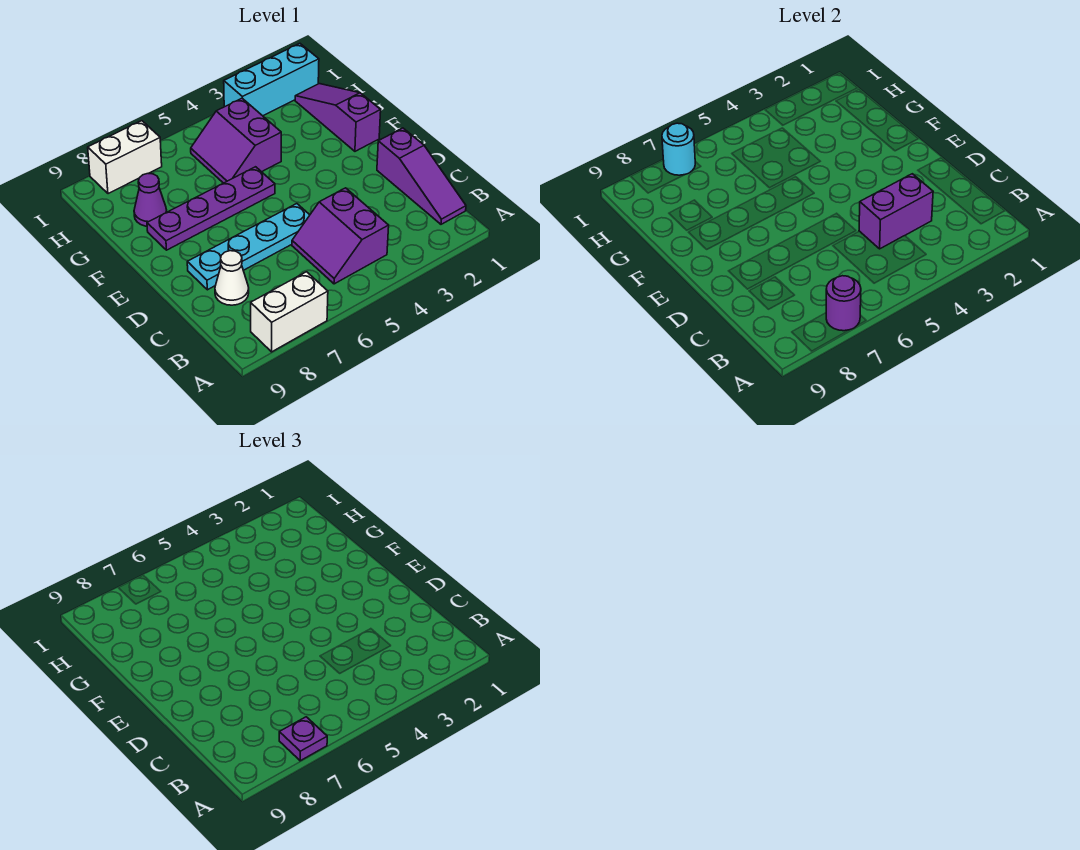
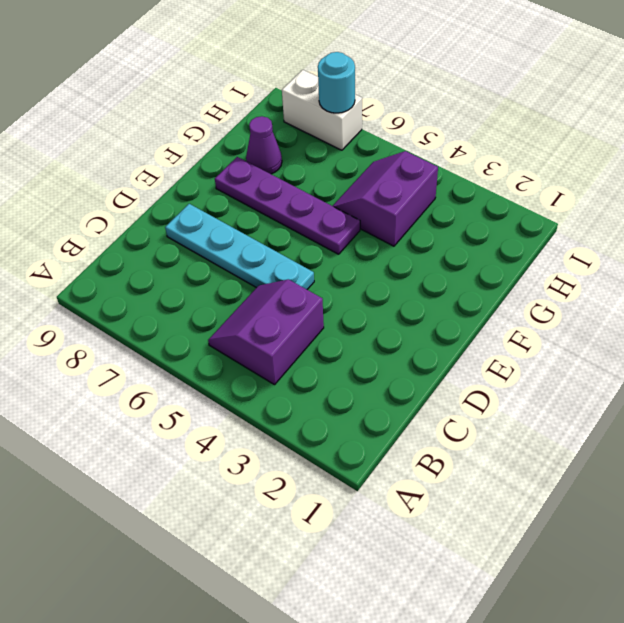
none -> white brick A7:A8 level 1
none -> purple slope B1:D1 level 1 top D
none -> white cone C8 level 1

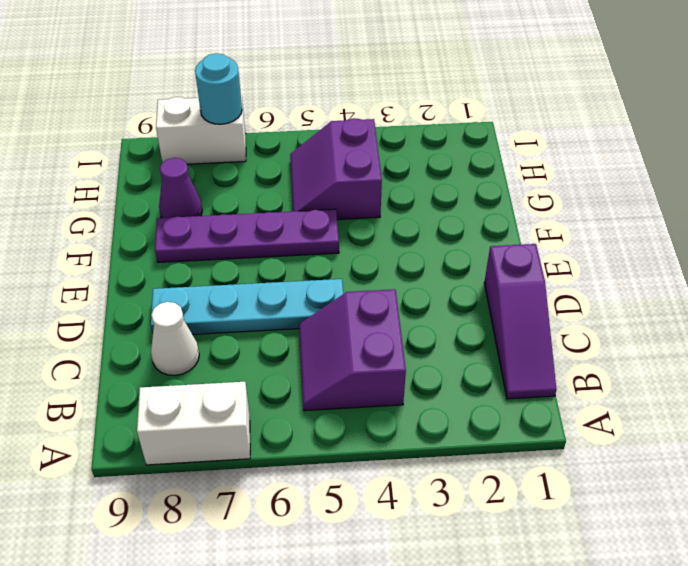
none -> purple slope F1:H1 level 1 top F
none -> cyan brick I1:I3 level 1
none -> purple round brick A7 level 2

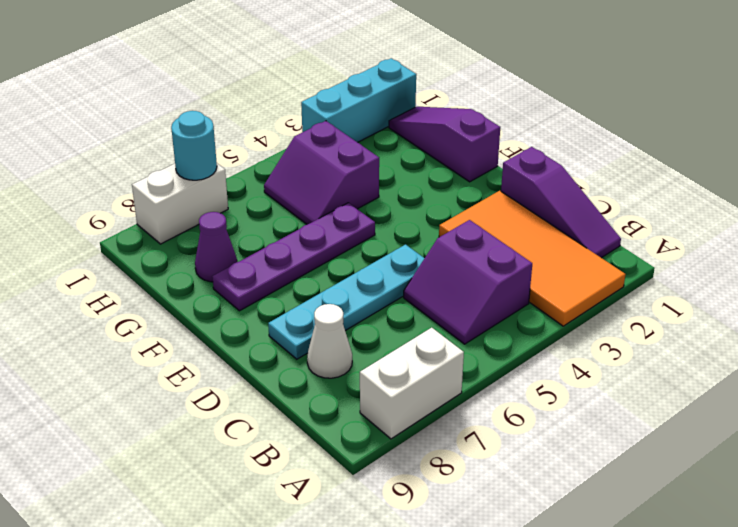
orange tile A2:D3 level 1 -> none
none -> purple round brick A7 level 2
none -> purple brick C3:C4 level 2
none -> purple plate A7 level 3

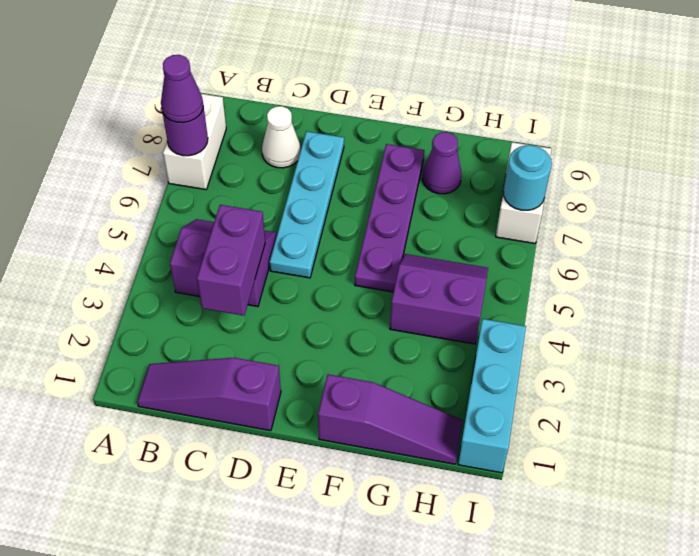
purple cone A7 level 3 -> purple plate A7 level 3

